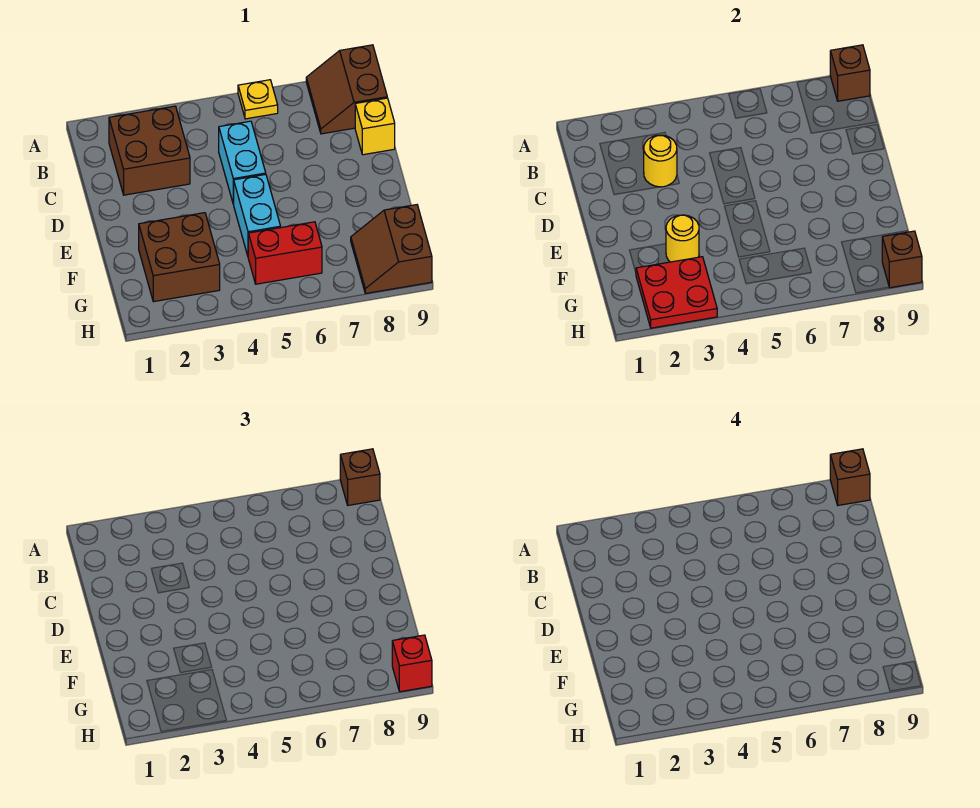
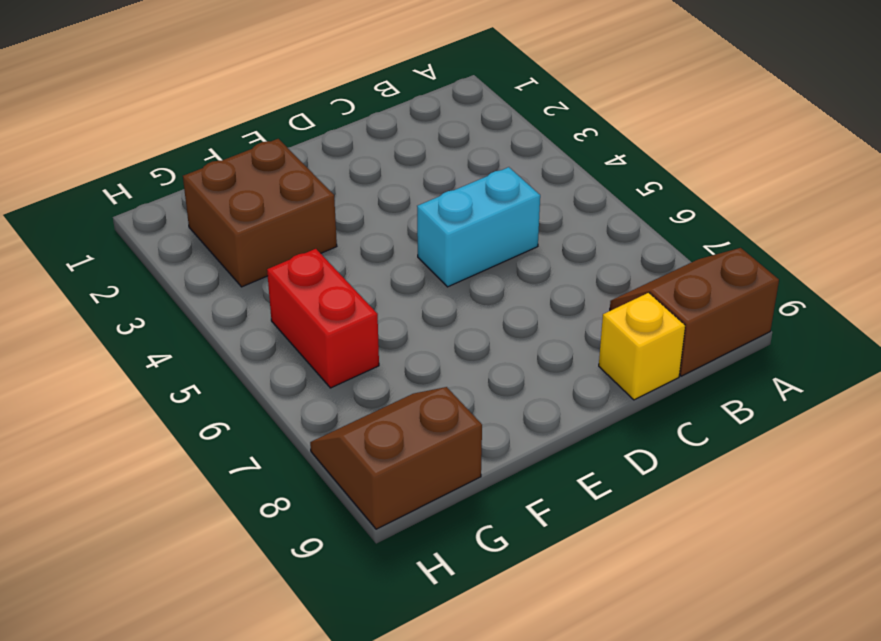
none -> yellow plate A6 level 1
none -> brown brick B2:C3 level 1
none -> cyan brick E5:F5 level 1

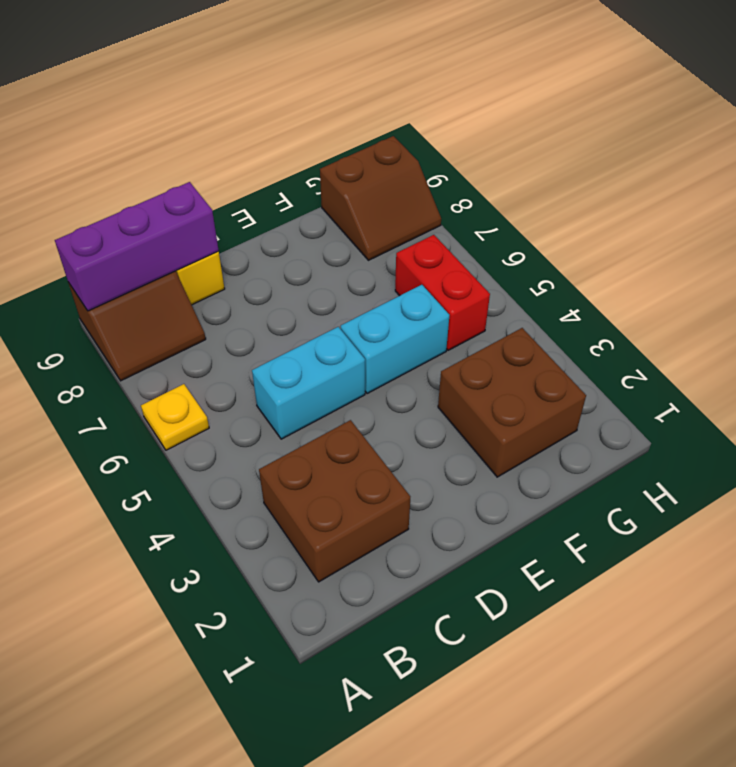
purple brick A9:C9 level 2 -> brown brick A9 level 2
none -> yellow round brick C3 level 2
none -> yellow round brick F3 level 2
none -> red plate G2:H3 level 2

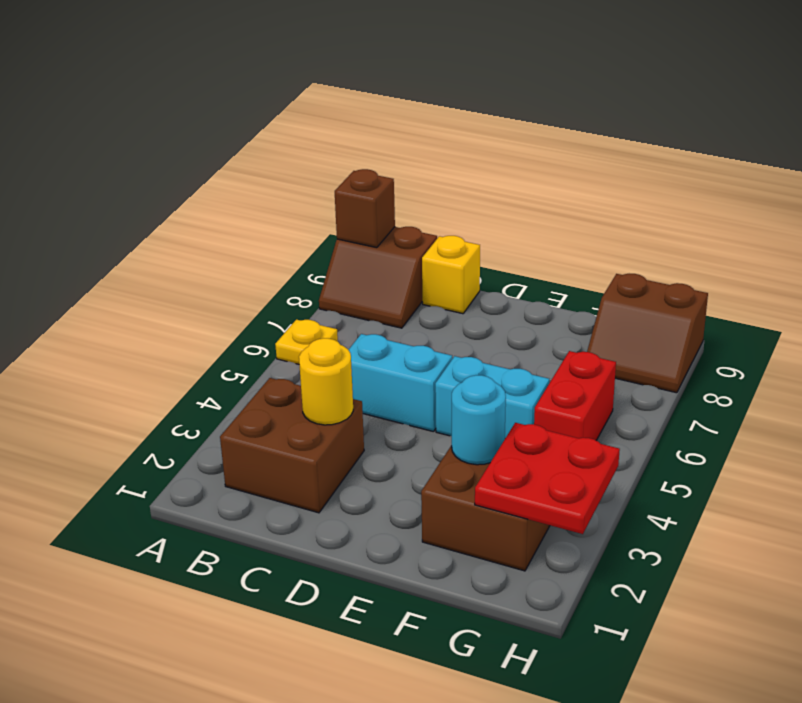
cyan round brick F3 level 2 -> yellow round brick F3 level 2
none -> brown brick H9 level 2
none -> brown brick A9 level 3
none -> red brick H9 level 3

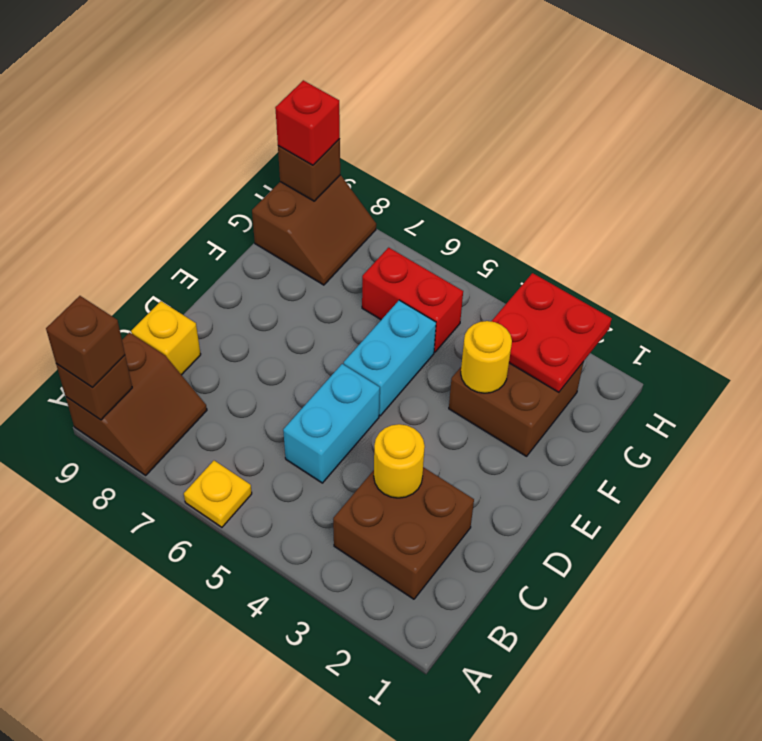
none -> brown brick A9 level 4

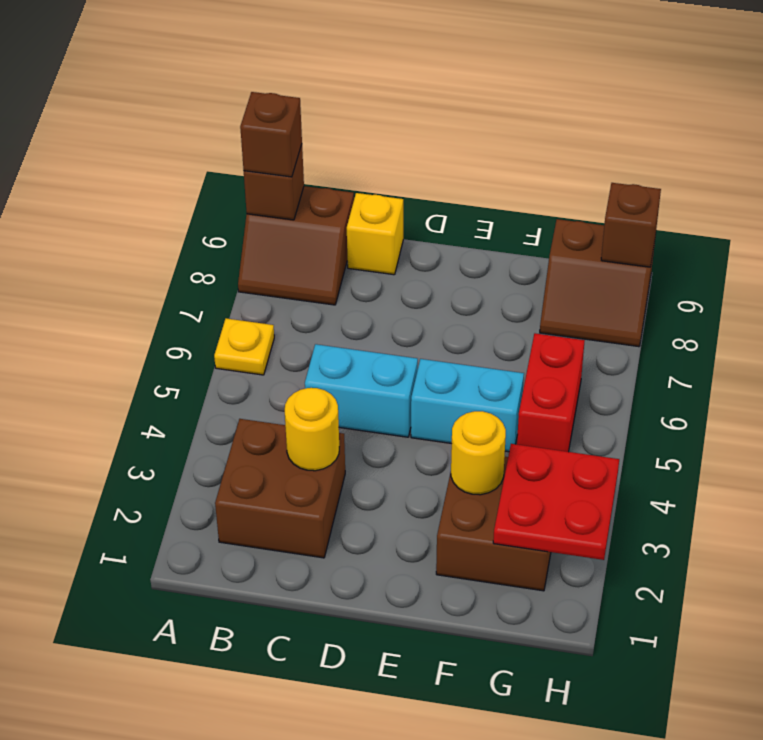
none -> red brick H9 level 3
none -> brown brick A9 level 4

